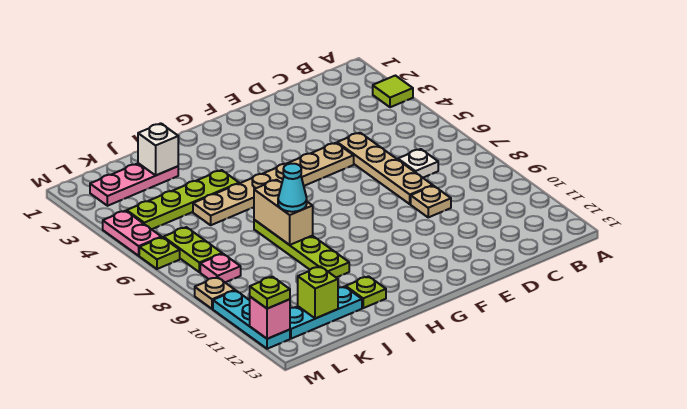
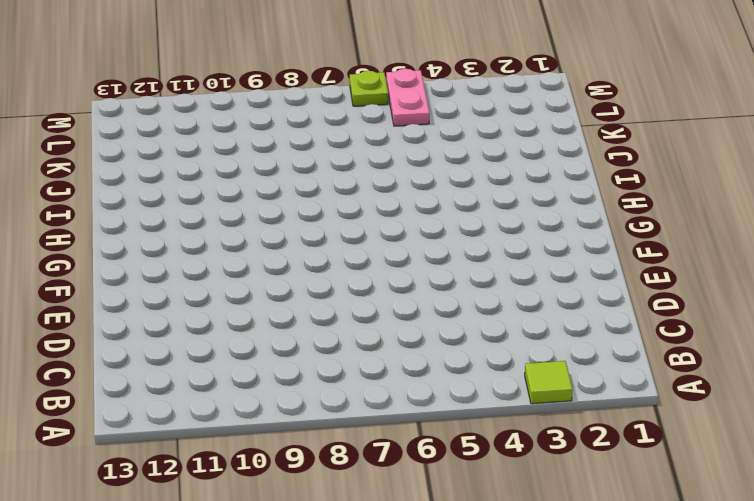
pink plate L5:M5 level 1 -> pink plate M4:M5 level 1
none -> white plate C7 level 1
none -> tan plate D5:D8 level 1
none -> tan plate D9 level 1

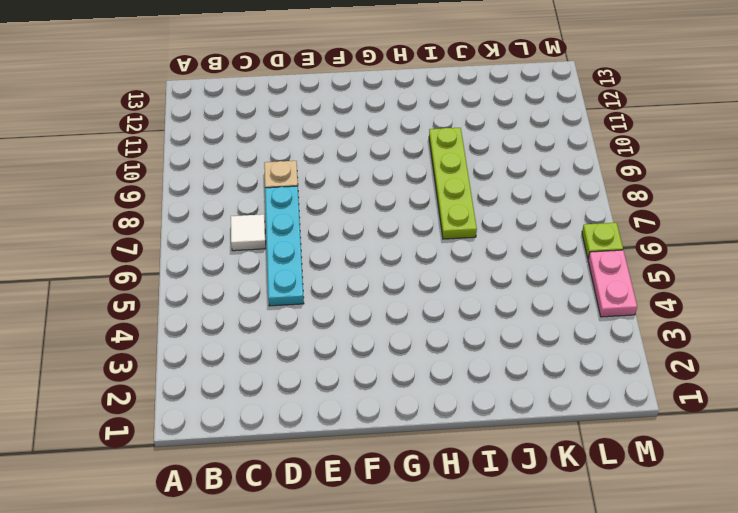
white tile C7 level 1 -> white plate C7 level 1
cyan plate D5:D8 level 1 -> tan plate D5:D8 level 1
none -> lime tile A3 level 1
none -> tan plate E5:J5 level 1
none -> lime plate I4:L4 level 1

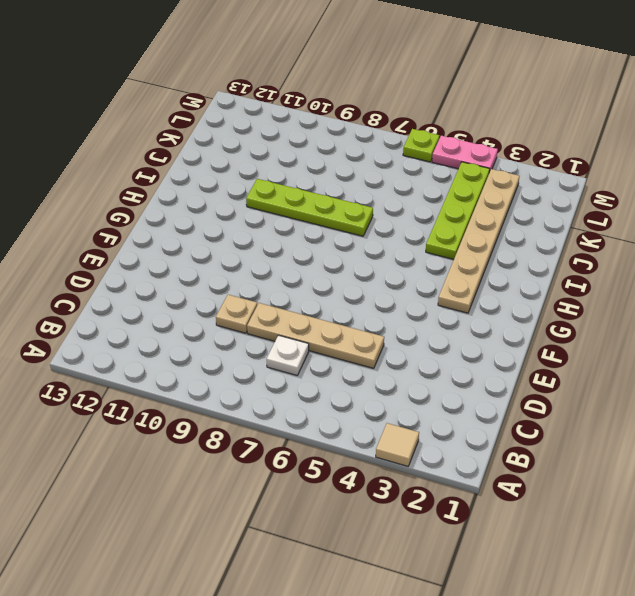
tan tile A3 level 1 -> lime tile A3 level 1
tan plate G3:L3 level 1 -> tan plate E5:J5 level 1
none -> lime plate I12 level 1
none -> pink plate J2:L2 level 1
none -> cyan plate J12:L12 level 1

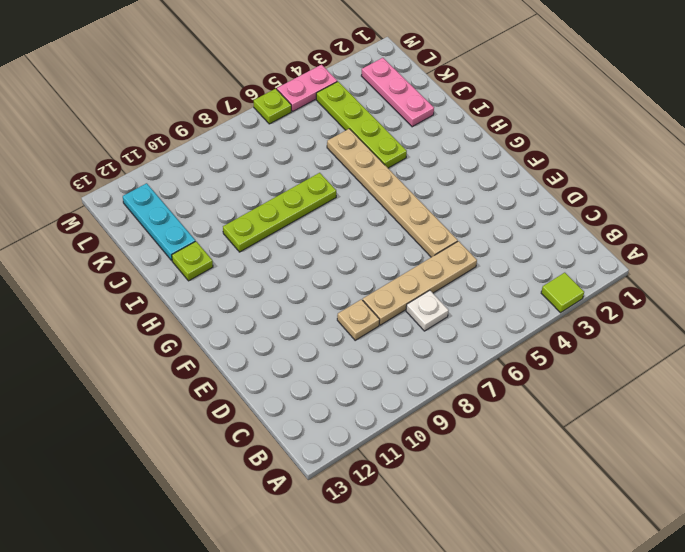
none -> lime plate L6:L7 level 1
none -> pink plate L8 level 1
none -> tan plate M9 level 1

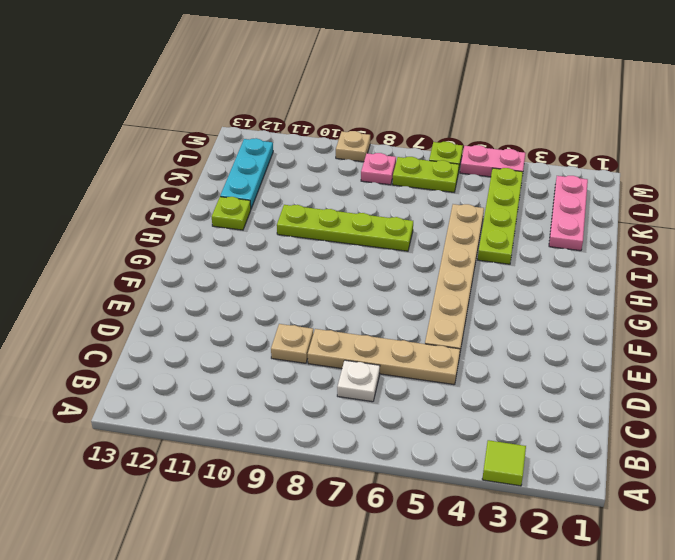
none -> cyan plate M10:M12 level 1
none -> tan brick I7:I8 level 2
none -> white brick J2 level 2

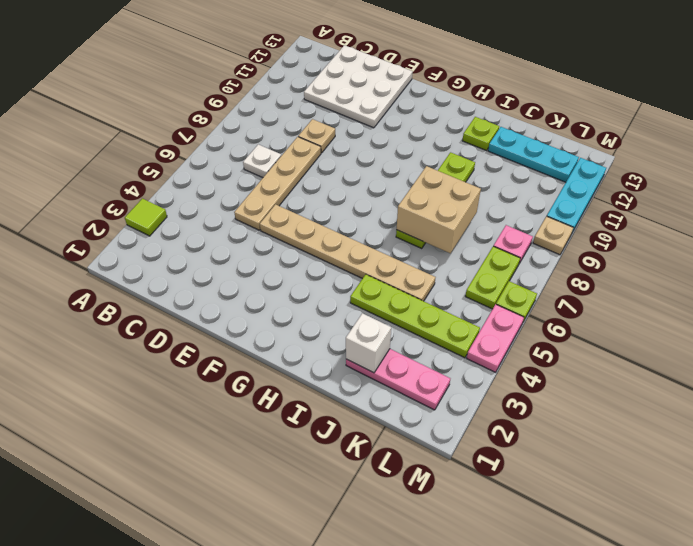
white plate C11:E13 level 1 -> none
tan brick I7:J8 level 2 -> tan brick I7:I8 level 2
none -> lime brick K12 level 2
none -> pink brick M12 level 2
none -> cyan cone I8 level 3

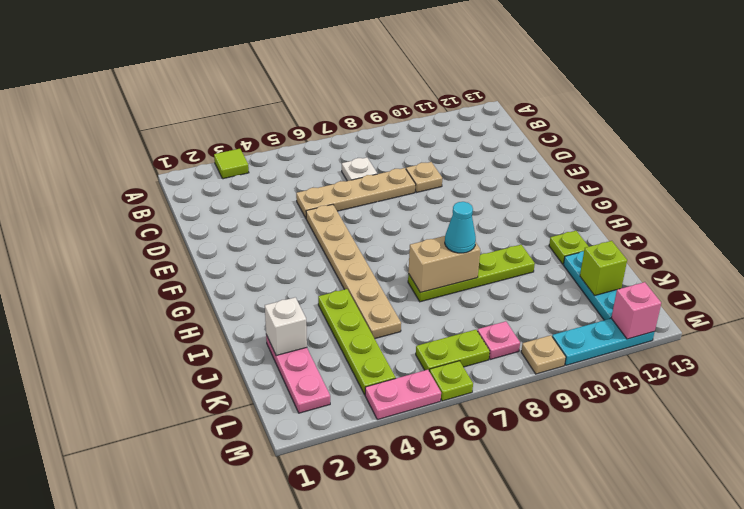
none -> lime plate M12 level 3

